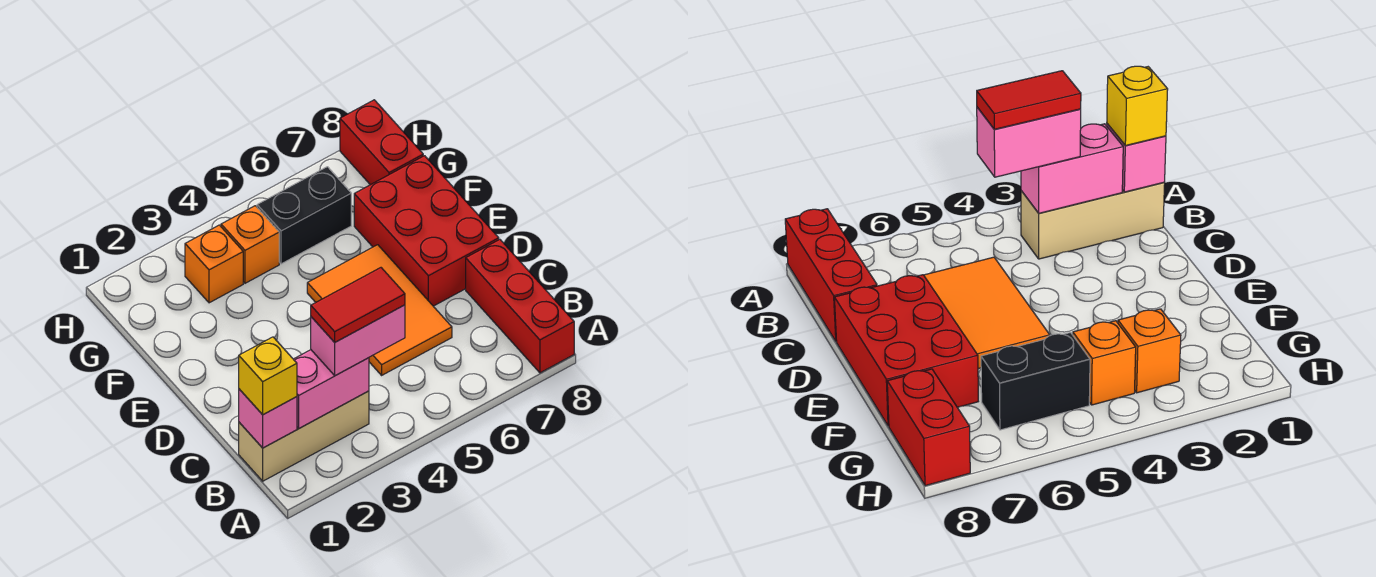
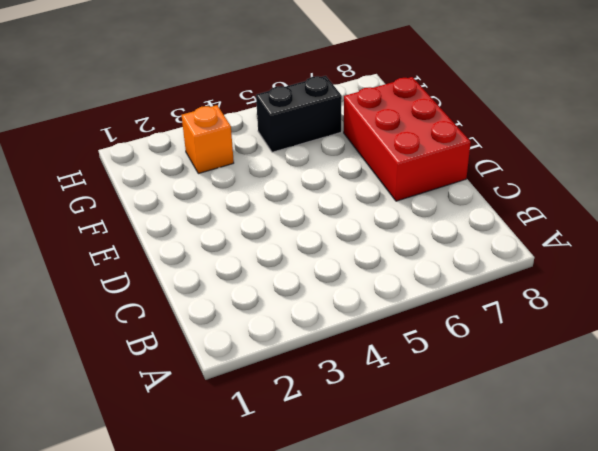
none -> red brick A8:C8 level 1
none -> tan brick B1:B3 level 1
none -> orange tile C5:E6 level 1

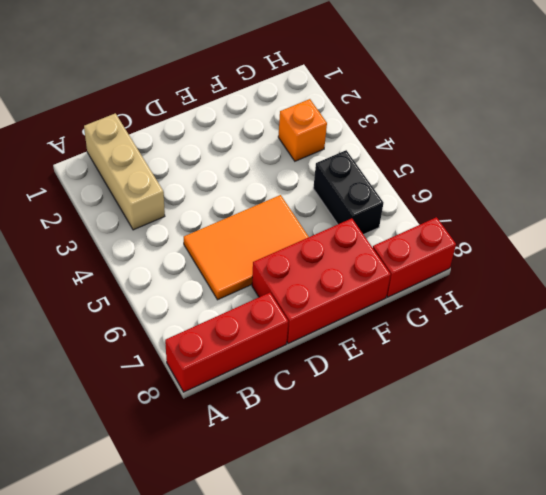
none -> orange brick G4 level 1
none -> pink brick B1 level 2
none -> pink brick B2:B3 level 2

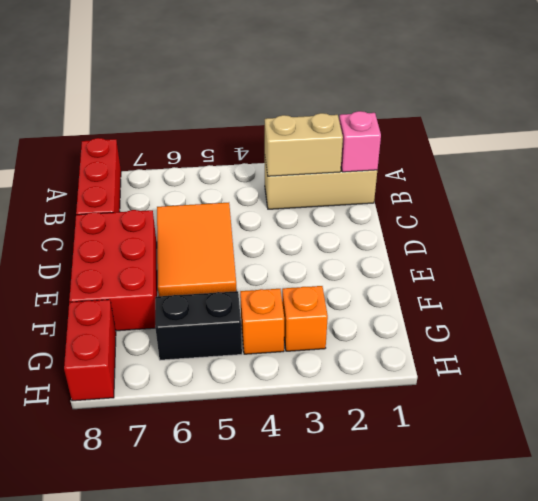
tan brick B2:B3 level 2 -> pink brick B2:B3 level 2
none -> yellow brick B1 level 3
none -> pink brick B3:B4 level 3
none -> red tile B3:B4 level 4

